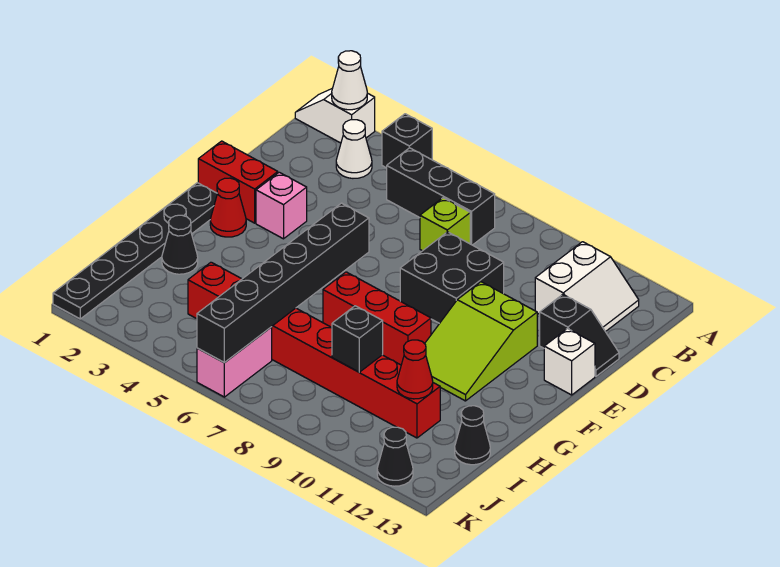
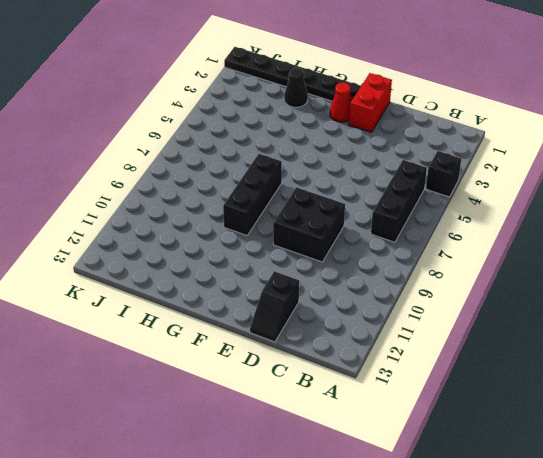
black brick G7:G9 level 1 -> red brick G7:G9 level 1
none -> white slope A1:A2 level 1 top 2
none -> white cone B3 level 1
none -> white slope B11:C12 level 1 top 11

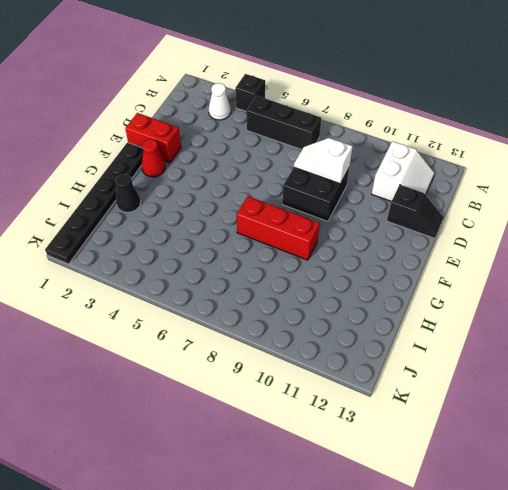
white slope D8:D9 level 2 top 9 -> white slope A1:A2 level 1 top 2
none -> lime brick C7 level 1
none -> pink brick E3 level 1
none -> lime slope E10:G11 level 1 top E

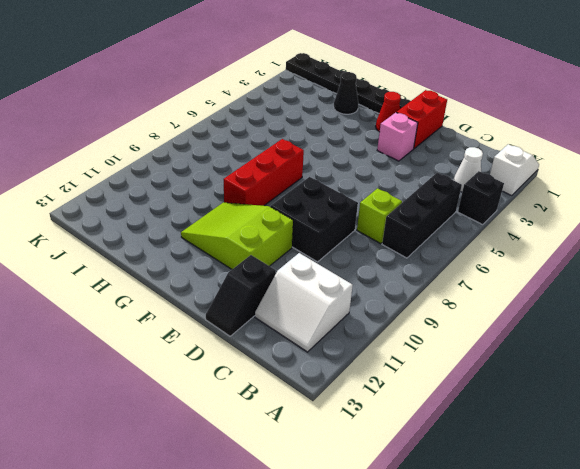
none -> white brick E13 level 1
none -> red brick I4:I11 level 1
none -> black cone I13 level 1

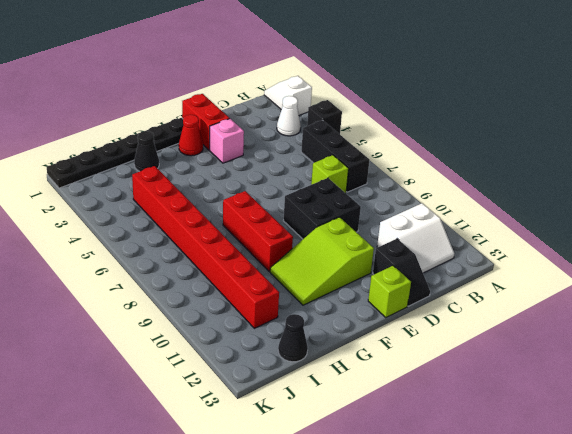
lime brick E13 level 1 -> white brick E13 level 1
none -> pink brick J6:K6 level 1
none -> black cone K12 level 1
none -> white cone A2 level 2

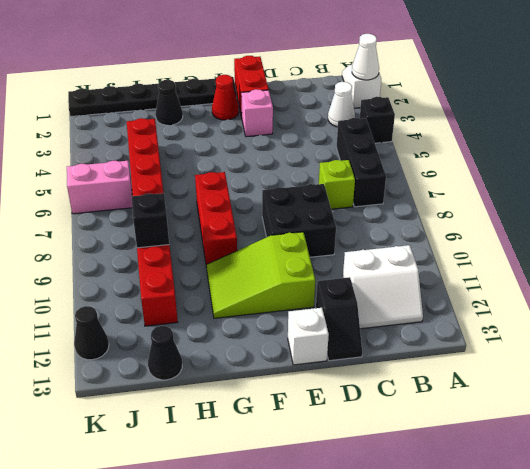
none -> black brick F6:K6 level 2
none -> red cone I11 level 2

